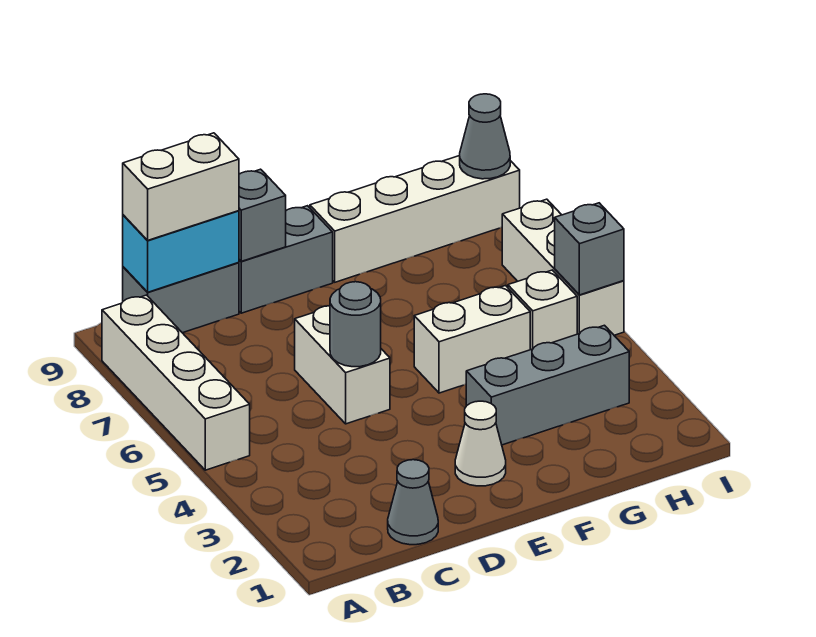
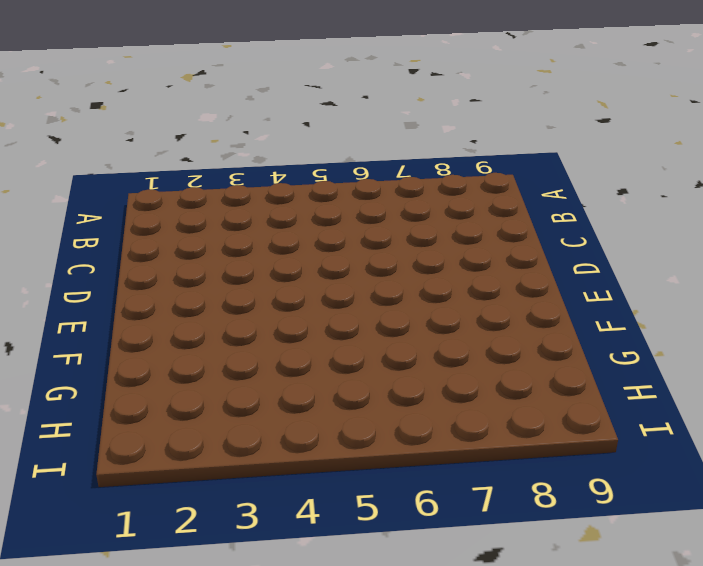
none -> white brick A5:A8 level 1
none -> grey brick B9:C9 level 1
none -> grey cone C1 level 1

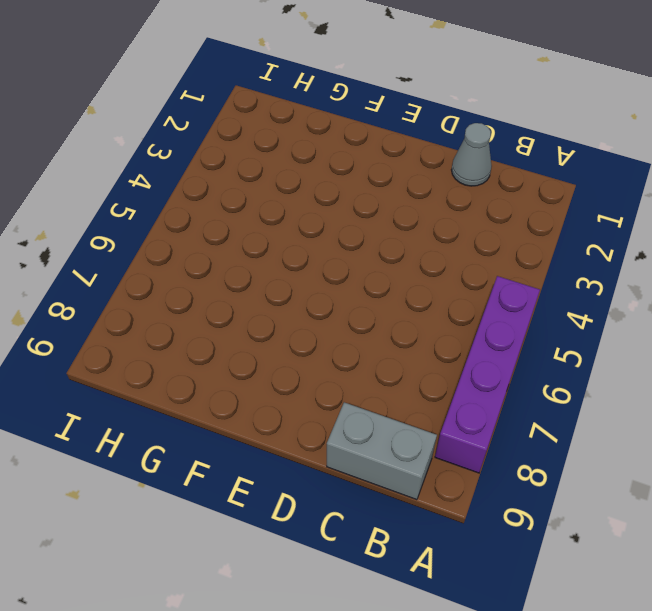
purple brick A5:A8 level 1 -> white brick A5:A8 level 1
none -> white brick D5:D6 level 1
none -> grey brick D9:E9 level 1
none -> white cone E2 level 1

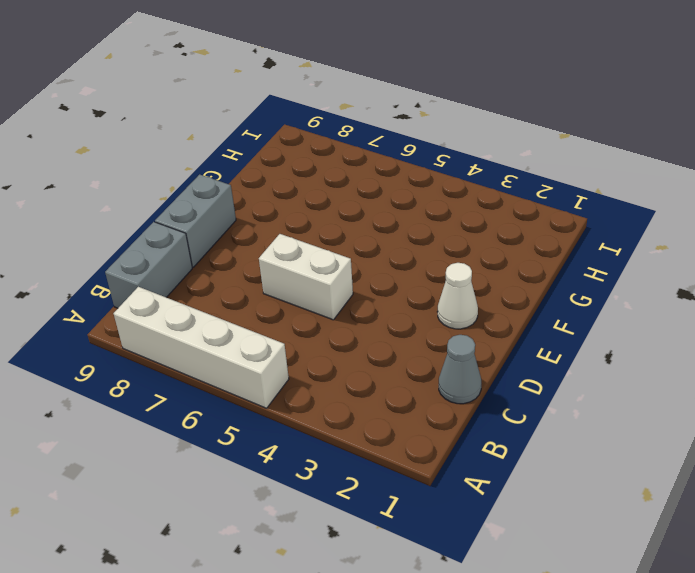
none -> grey brick F3:H3 level 1
none -> white brick F5:G5 level 1
none -> white brick F9:I9 level 1

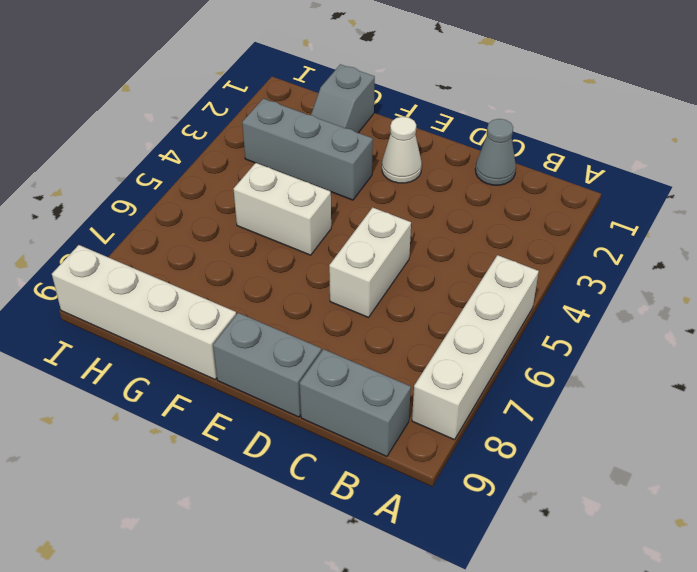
grey slope G1:G2 level 1 top 1 -> none
none -> white brick H5 level 1
none -> white brick I5:I7 level 1
none -> cyan brick B9:C9 level 2

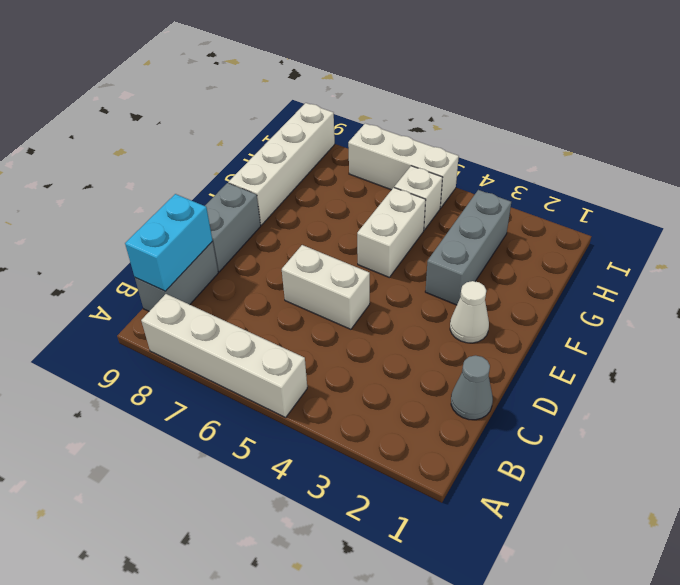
none -> grey round brick D5 level 2
none -> grey brick D9 level 2
none -> grey brick I5 level 2

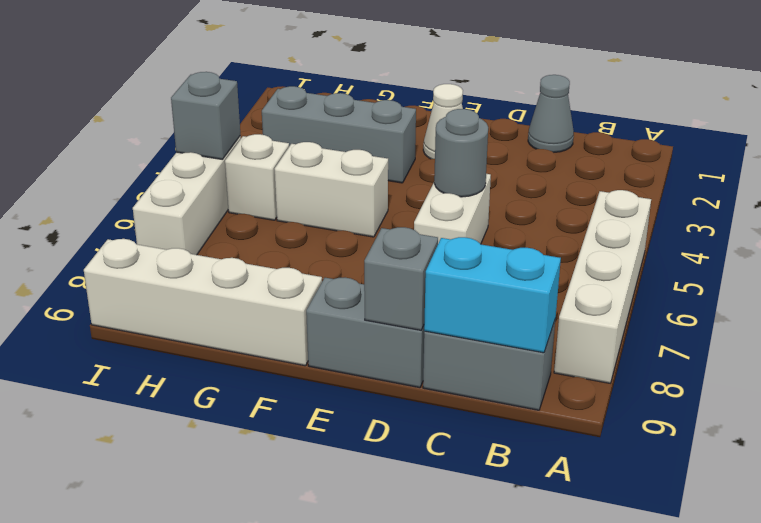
none -> grey cone I9 level 2
none -> white brick B9:C9 level 3

